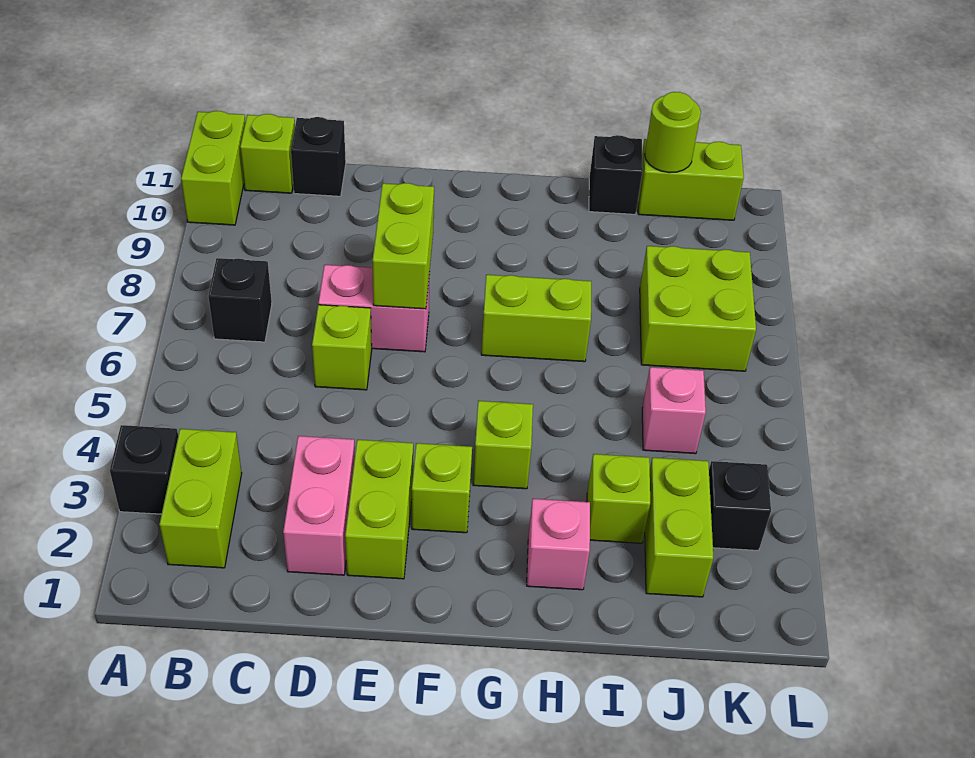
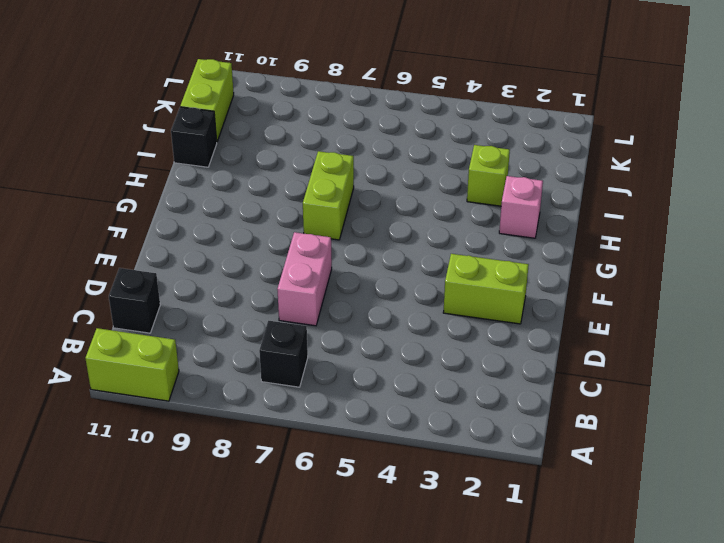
none -> black brick A3 level 1
none -> lime brick B2:B3 level 1
none -> lime brick B11 level 1

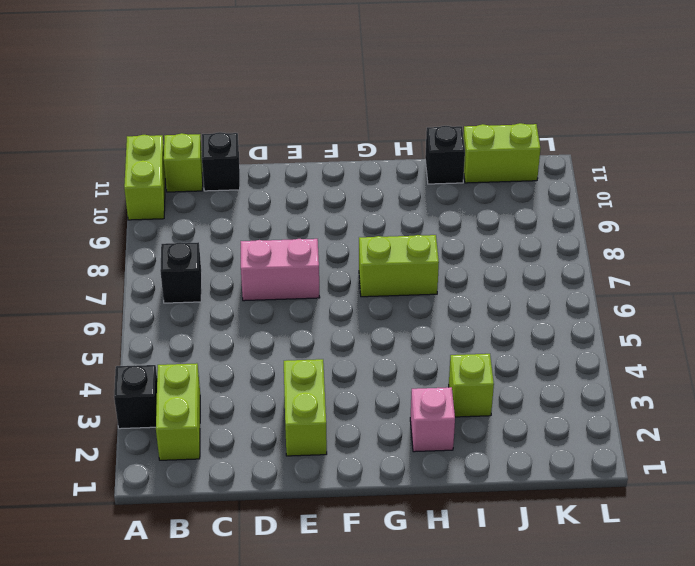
none -> pink brick D2:D3 level 1
none -> lime brick D6 level 1
none -> lime brick F3 level 1

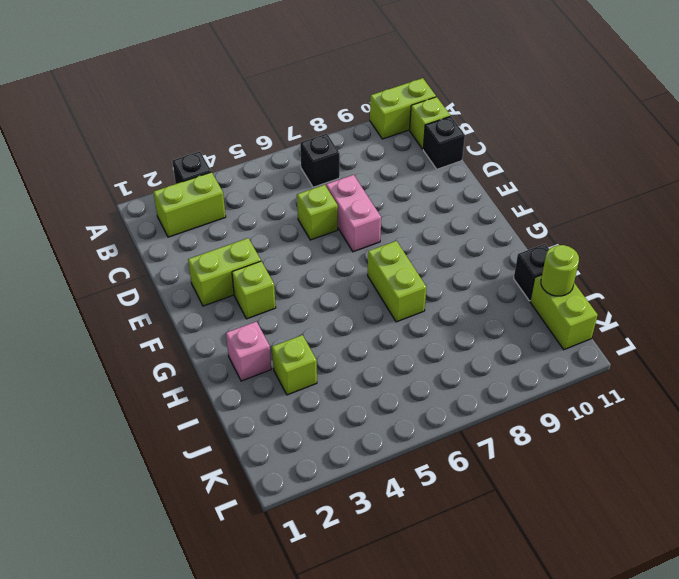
none -> pink brick D2:D3 level 1
none -> lime brick G4 level 1
none -> lime brick J2:J3 level 1

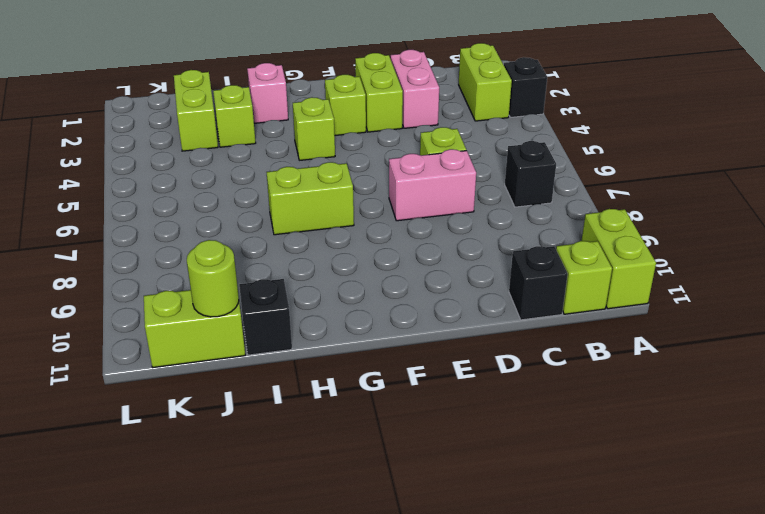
none -> pink brick J5 level 1
none -> lime brick J7:K8 level 1
none -> black brick K3 level 1

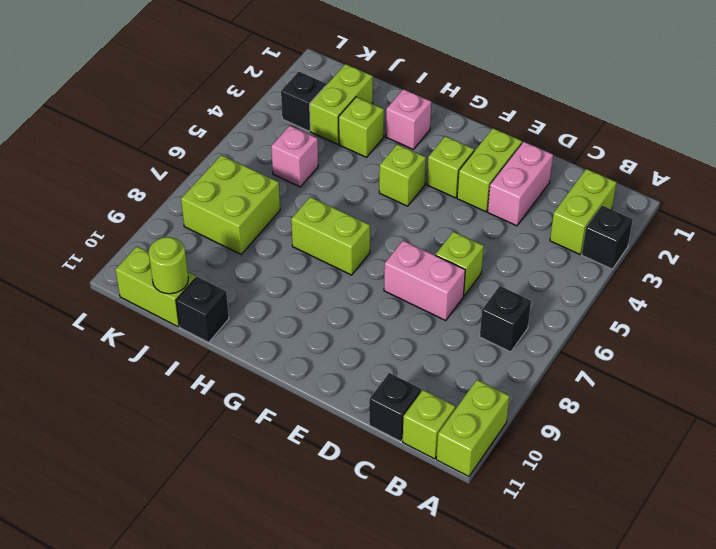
none -> lime brick E7:E8 level 2

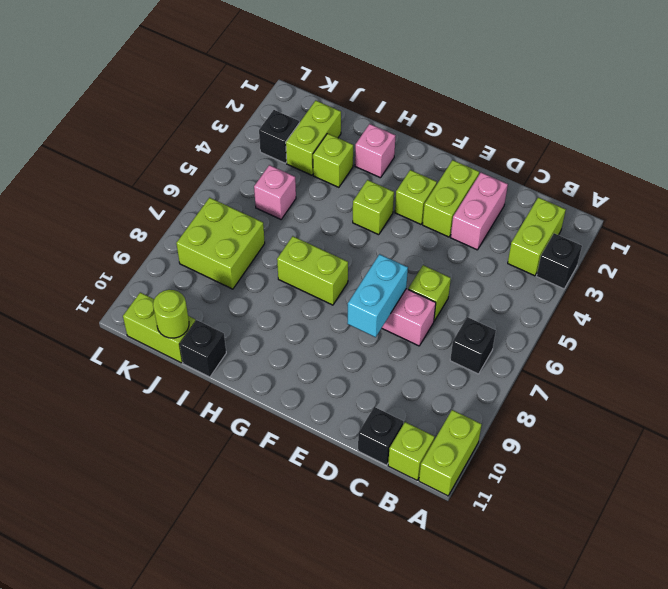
cyan brick E7:E8 level 2 -> lime brick E7:E8 level 2

